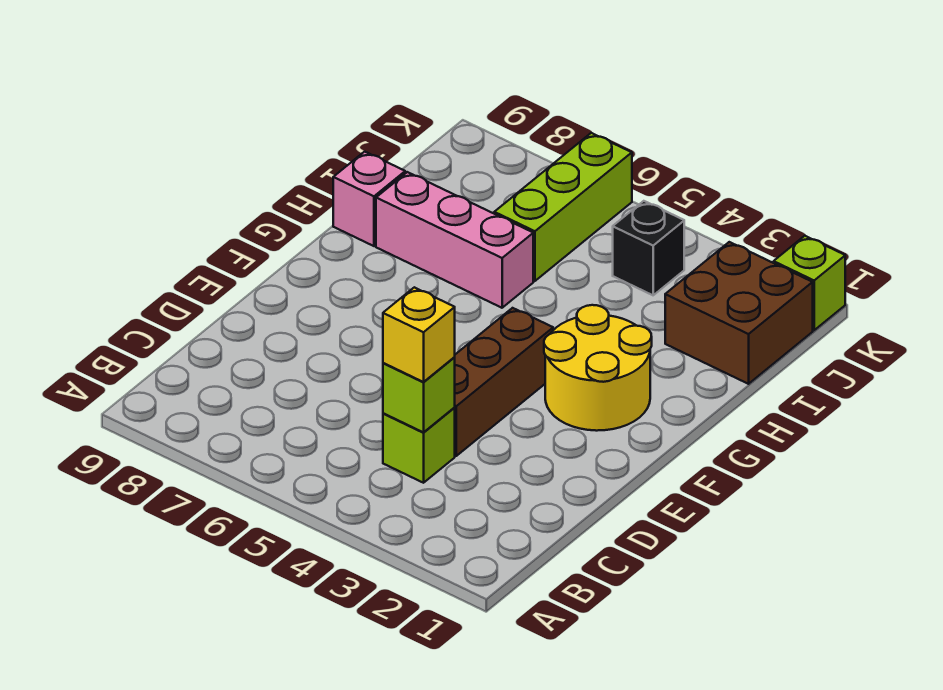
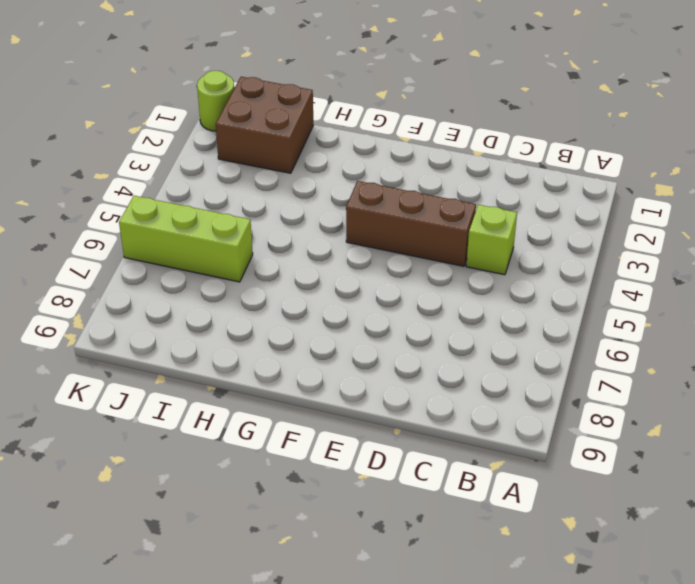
lime round brick K1 level 1 -> lime brick K1 level 1
none -> yellow round brick F2:G3 level 1
none -> pink brick H6:H8 level 1

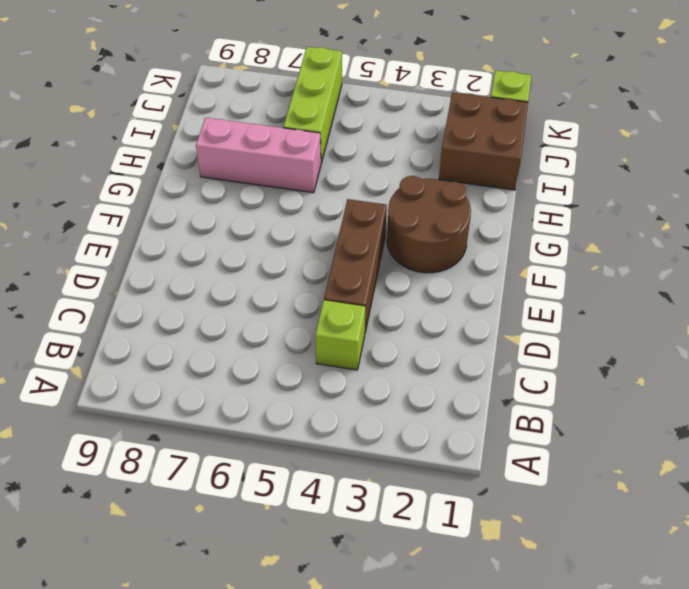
brown round brick F2:G3 level 1 -> yellow round brick F2:G3 level 1
none -> pink brick H9 level 1
none -> black brick J4 level 1

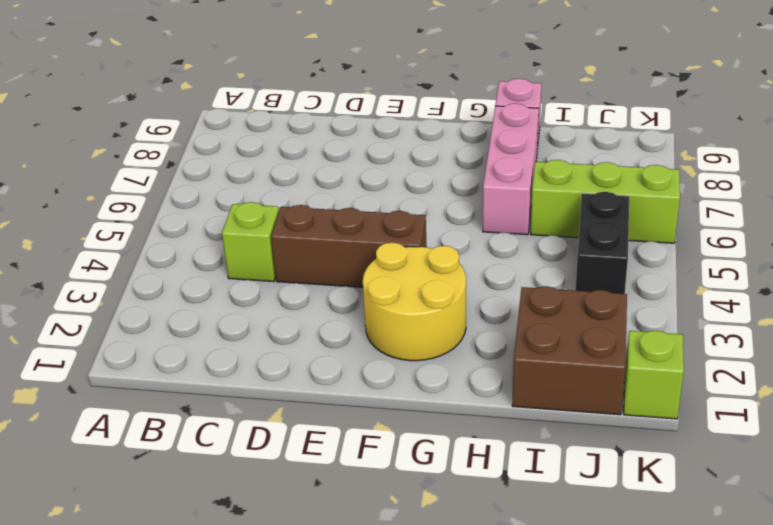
black brick J4:J5 level 1 -> black brick J4 level 1
none -> lime brick C4 level 2
none -> yellow brick C4 level 3

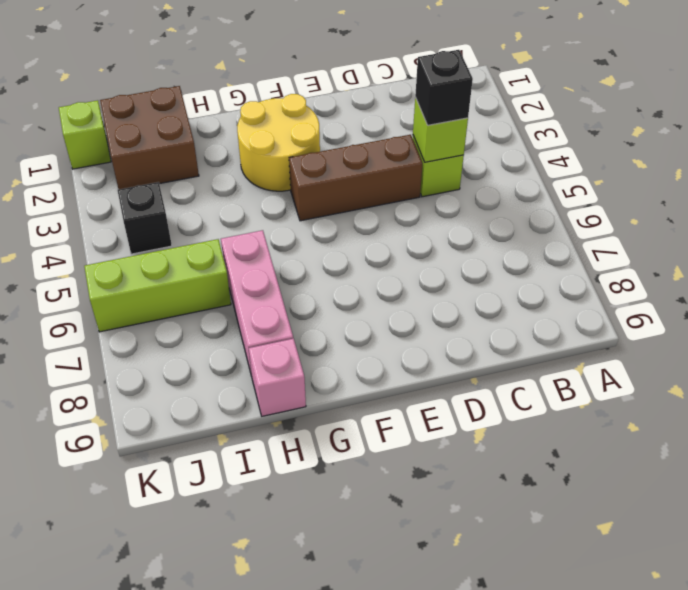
black brick C4 level 3 -> yellow brick C4 level 3

